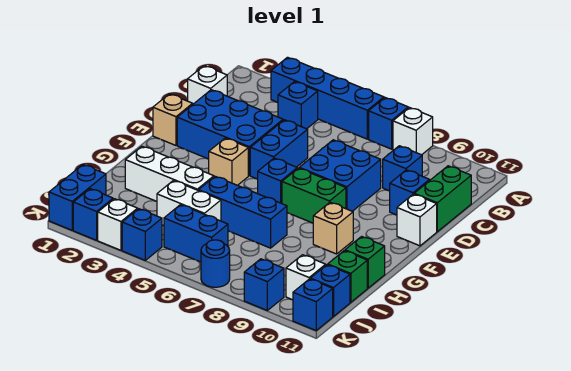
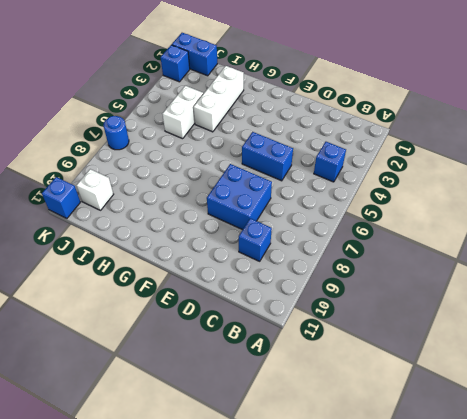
none -> blue brick A3:A6 level 1
none -> blue brick A7 level 1
none -> white brick A8 level 1
none -> white brick C1 level 1

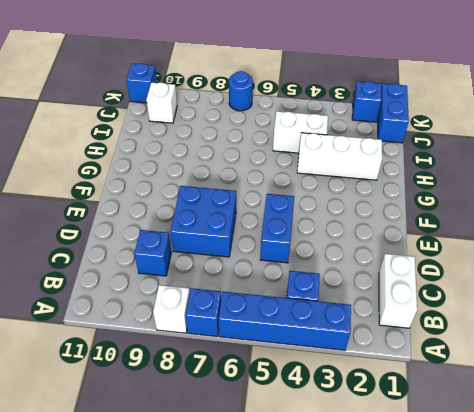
white brick B1:C1 level 1 -> white brick C1 level 1
none -> green brick C11:D11 level 1
none -> blue brick D2:E4 level 1
none -> blue brick D10 level 1
none -> tan brick E1 level 1

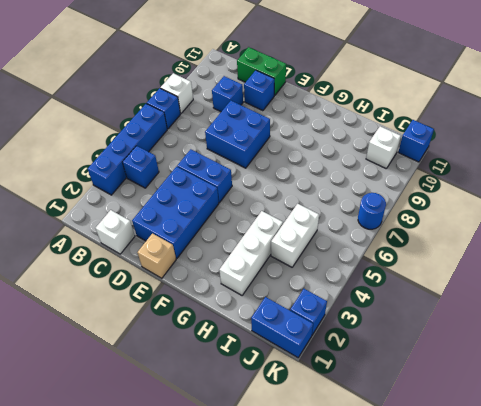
none -> white brick E11 level 1
none -> tan brick F4 level 1
none -> blue brick F6 level 1
none -> green brick F7:F8 level 1

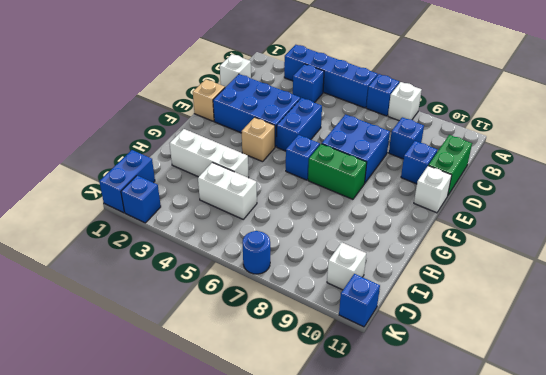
none -> tan brick G9 level 1
none -> blue brick H5:H7 level 1
none -> green brick H11 level 1
none -> green brick I11 level 1

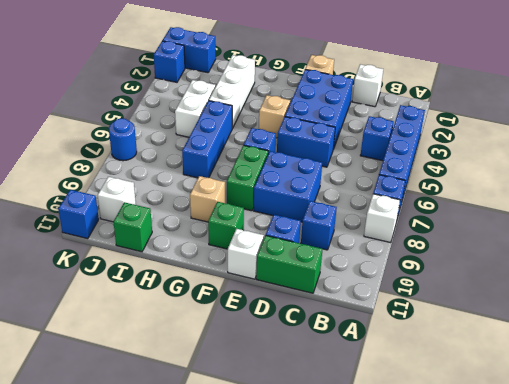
green brick F10 level 1 -> green brick H11 level 1
none -> blue brick J5:J6 level 1
none -> blue brick J11 level 1
none -> white brick K3 level 1
none -> blue brick K4 level 1

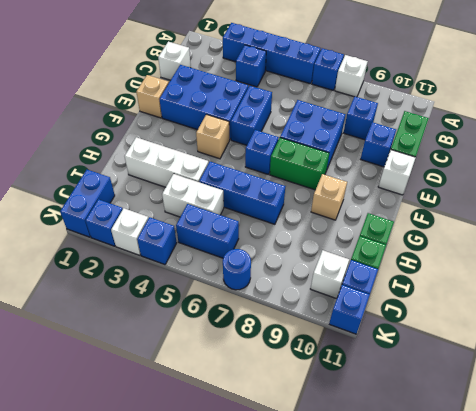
none -> blue brick K9 level 1

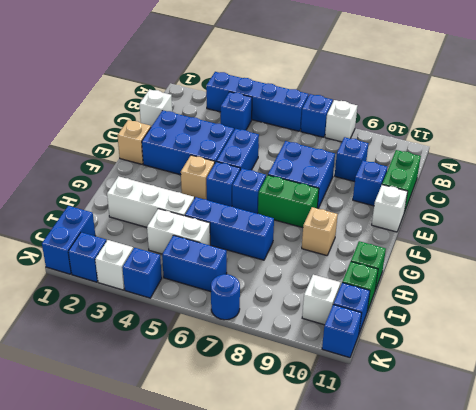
blue brick F5 level 1 -> blue brick K9 level 1

